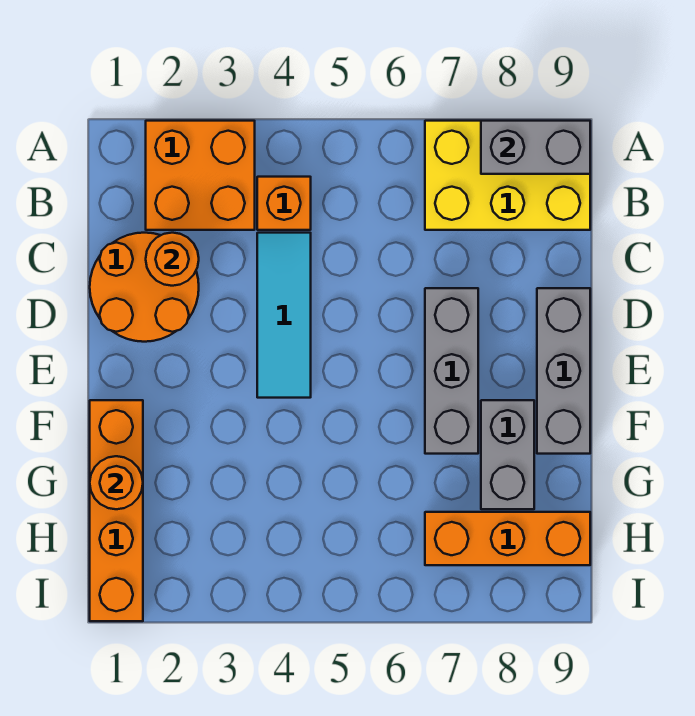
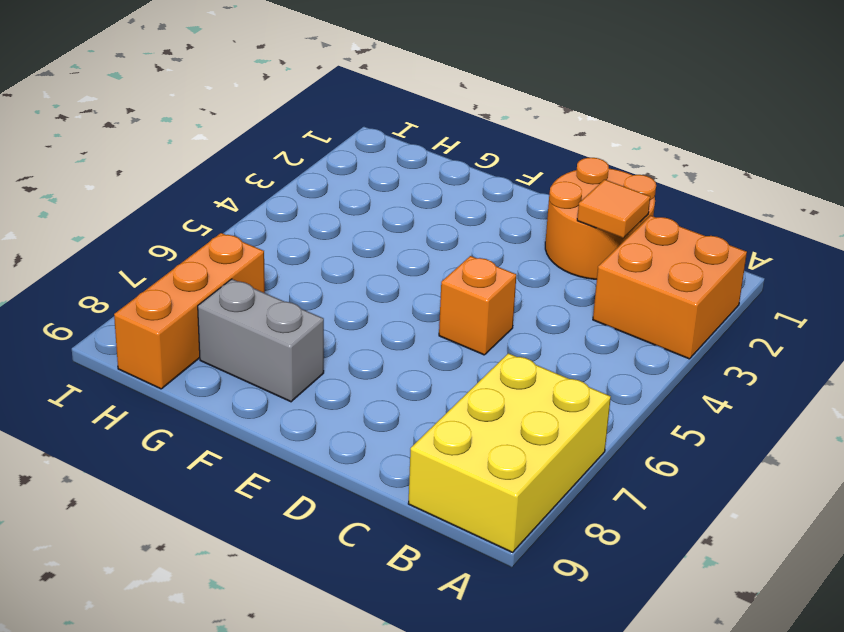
orange tile C2 level 2 -> orange round brick C2 level 2
orange brick D5 level 1 -> orange brick B4 level 1
none -> cyan tile C4:E4 level 1
none -> grey brick D7:F7 level 1
none -> grey brick D9:F9 level 1

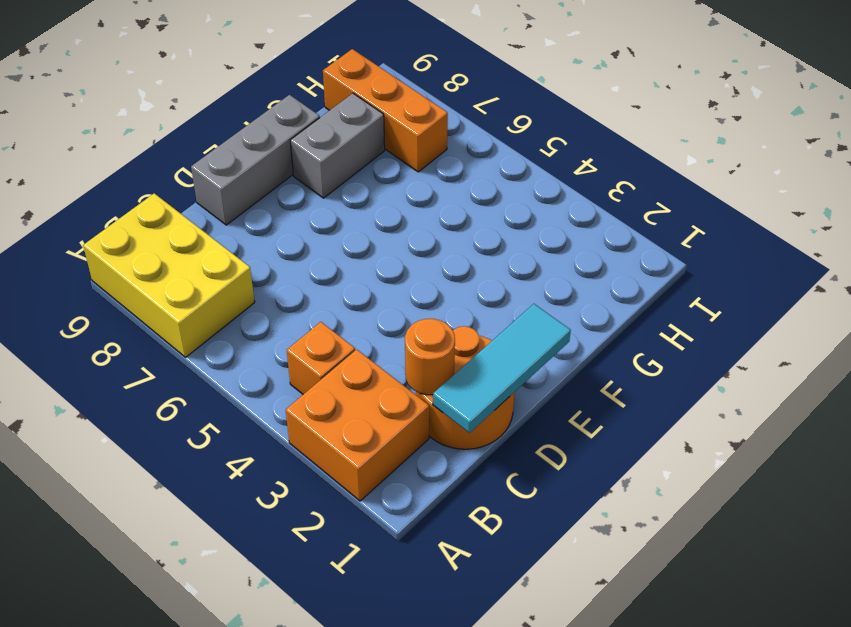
cyan tile C1:E1 level 2 -> cyan tile C4:E4 level 1
none -> grey brick D7:F7 level 1
none -> orange brick F1:I1 level 1
none -> grey brick A8:A9 level 2

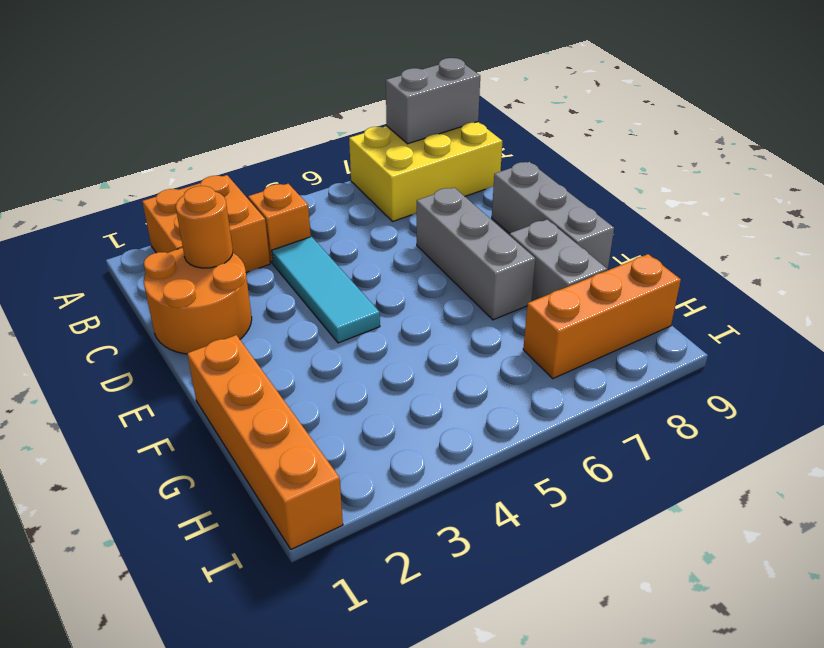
none -> orange round brick G1 level 2

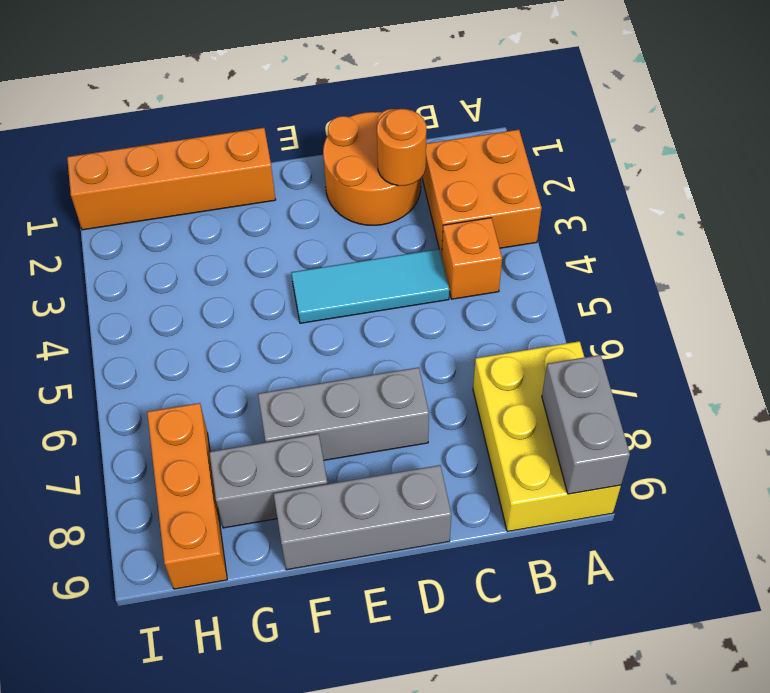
none -> orange round brick G1 level 2

